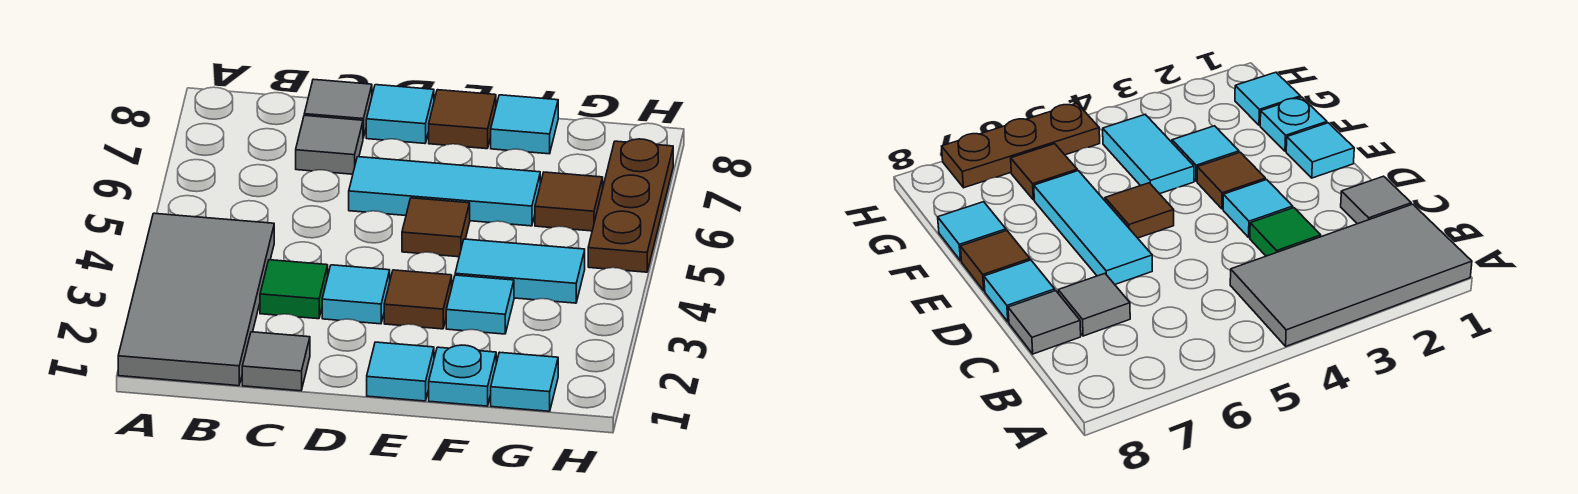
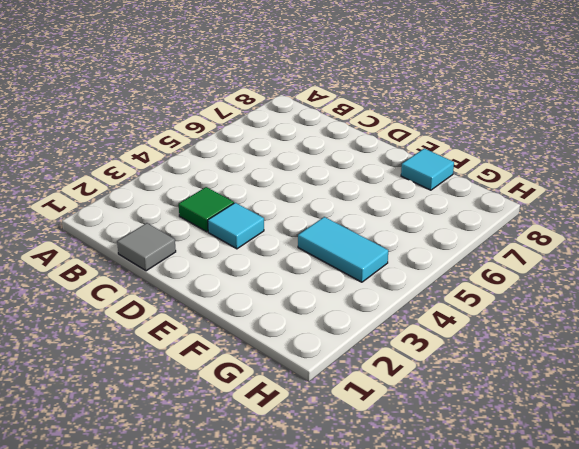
none -> grey tile A1:B4 level 1
none -> grey tile C7 level 1
none -> grey tile C8 level 1

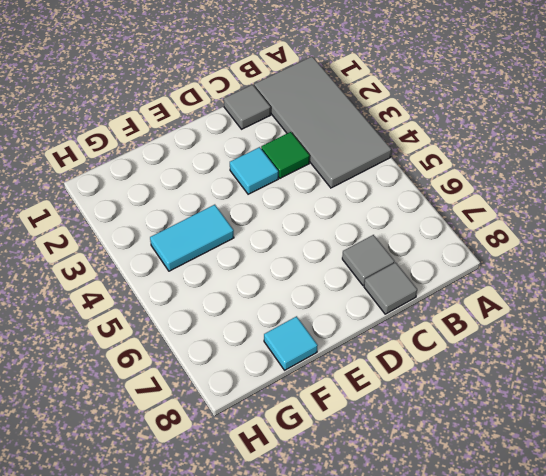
none -> cyan tile D6:F6 level 1
none -> cyan tile D8 level 1
none -> cyan tile E1 level 1

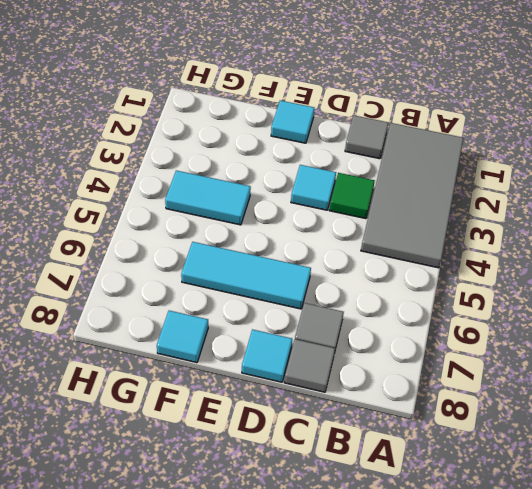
none -> brown tile E3 level 1
none -> brown tile E5 level 1
none -> brown tile E8 level 1

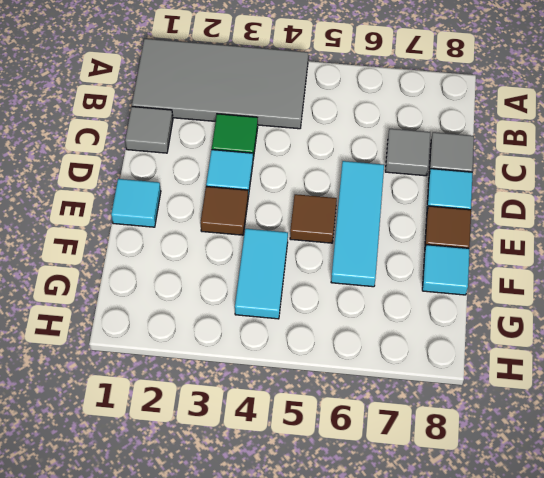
none -> cyan plate F1 level 1
none -> cyan tile F3 level 1
none -> cyan tile G1 level 1

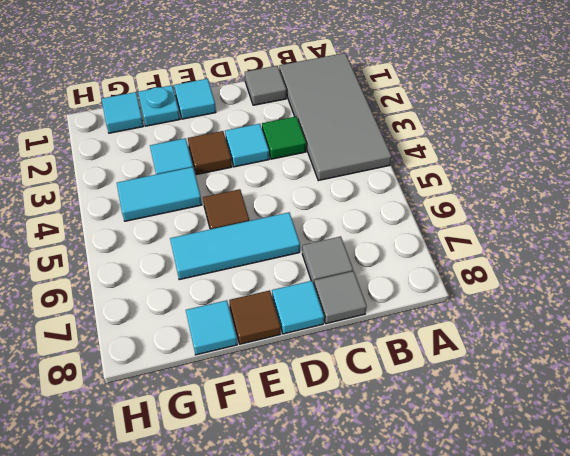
none -> brown tile G6 level 1
none -> brown plate H5:H7 level 1

